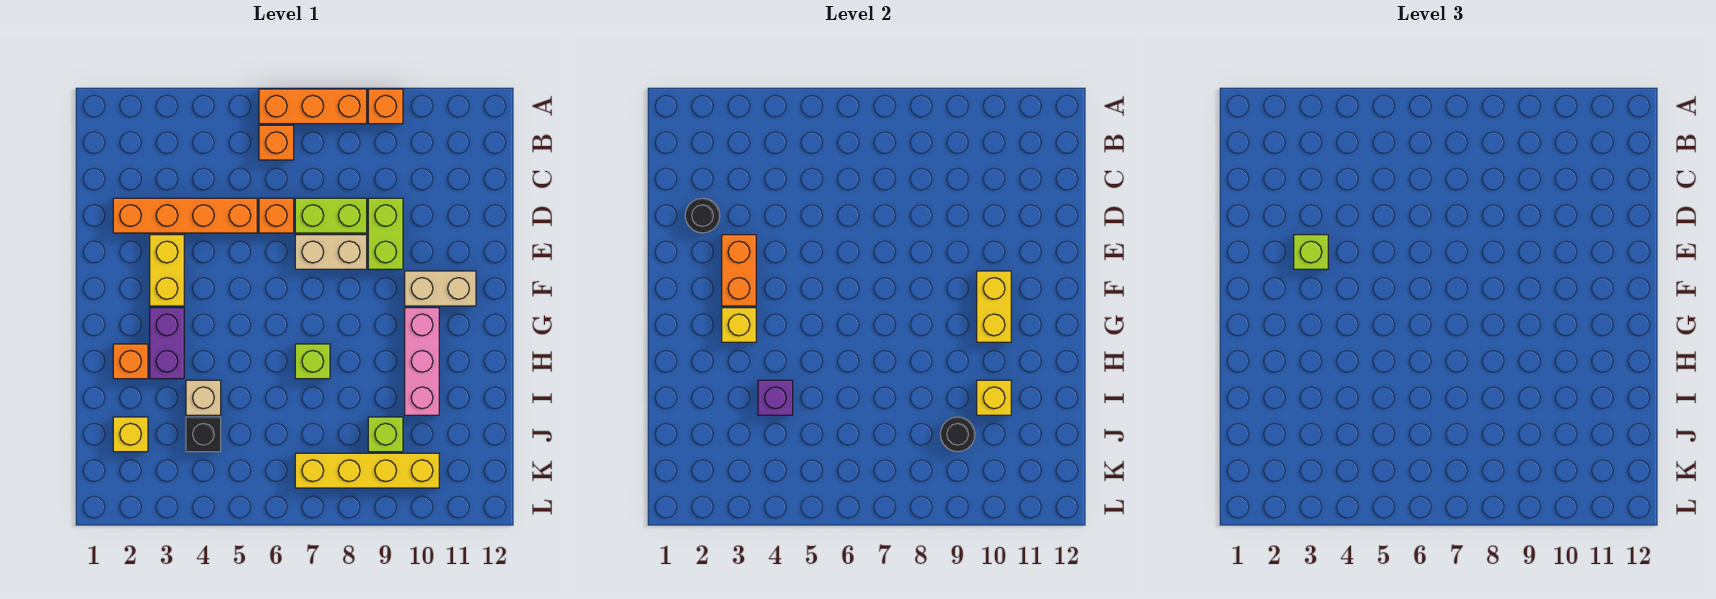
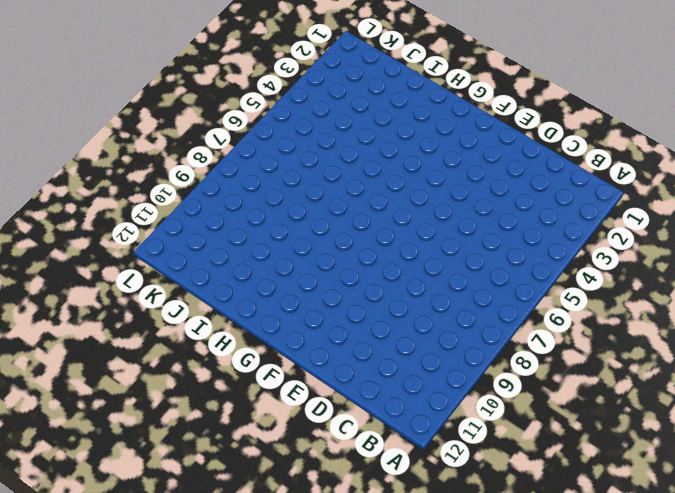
none -> orange brick A6:A8 level 1
none -> orange brick A9 level 1
none -> orange brick B6 level 1

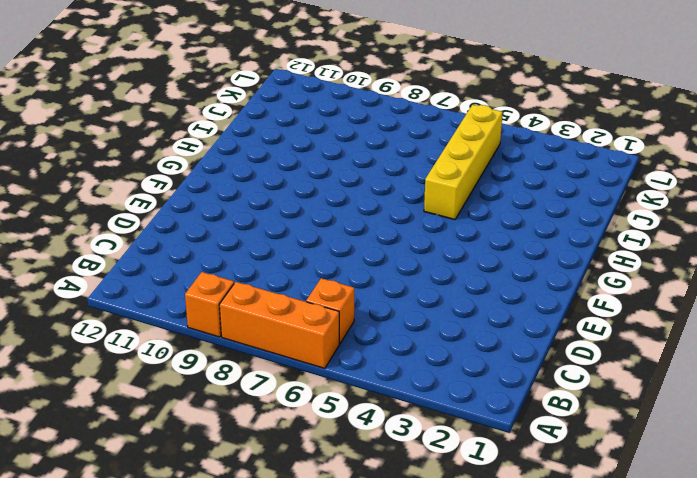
yellow brick H5:K5 level 1 -> yellow brick K7:K10 level 1
none -> orange brick D2:D5 level 1
none -> orange brick D6 level 1
none -> lime brick D7:D8 level 1

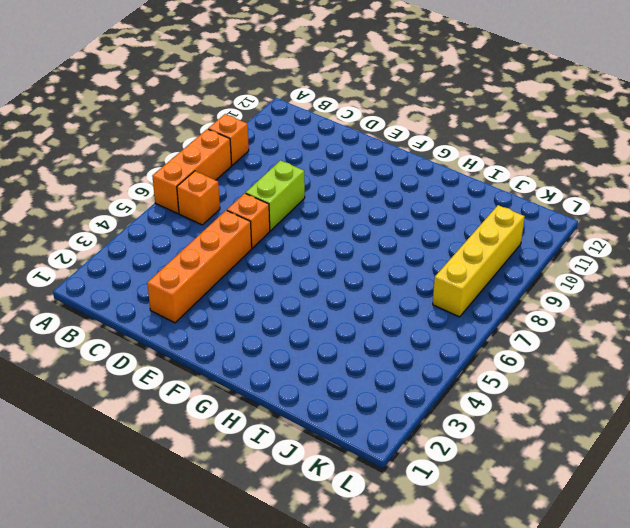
none -> lime brick D9:E9 level 1
none -> yellow brick E3:F3 level 1
none -> tan brick E7:E8 level 1

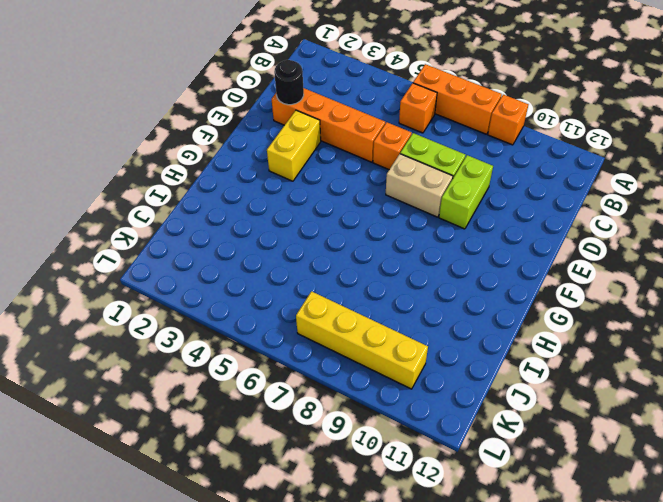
none -> tan brick F10:F11 level 1
none -> purple brick G3:H3 level 1
none -> pink brick G10:I10 level 1

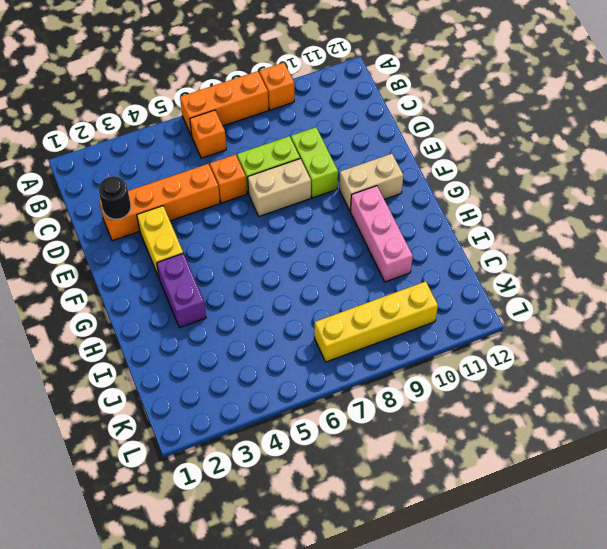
none -> orange brick H2 level 1
none -> lime brick H7 level 1
none -> tan brick I4 level 1

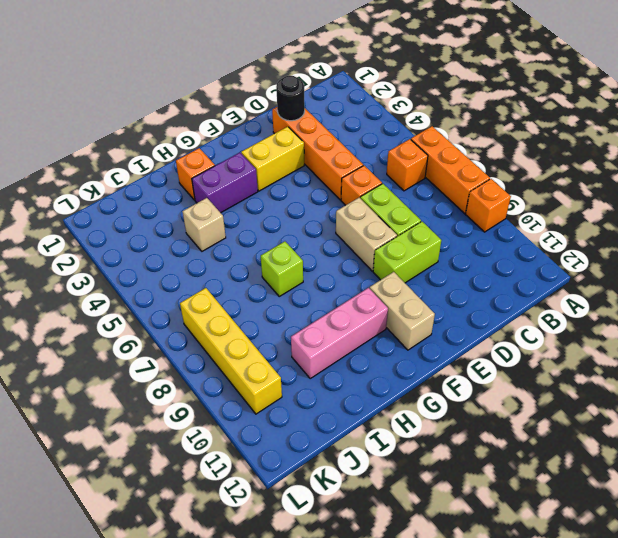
none -> yellow brick J2 level 1
none -> black brick J4 level 1
none -> lime brick J9 level 1

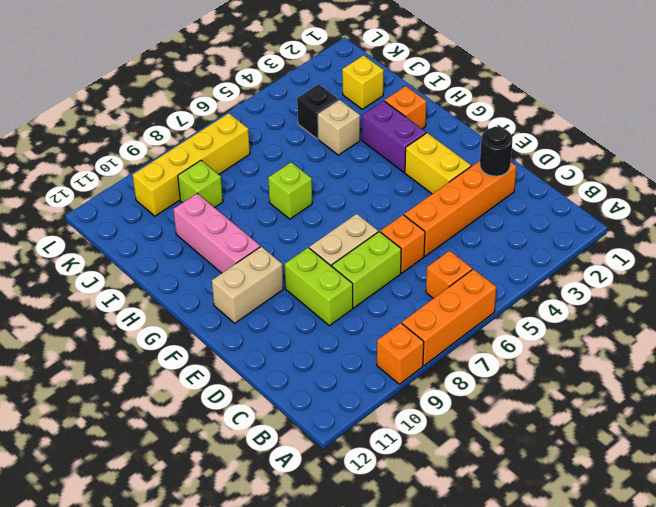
none -> orange brick E3:F3 level 2
none -> yellow brick F10:G10 level 2
none -> yellow brick G3 level 2

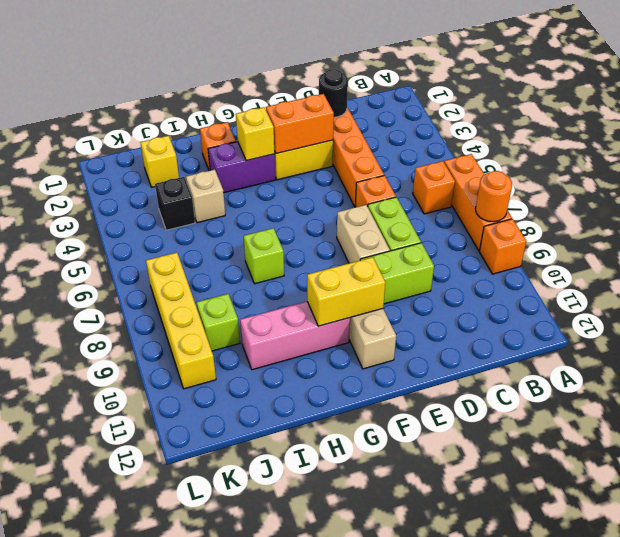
orange round brick A8 level 2 -> none
none -> purple brick I4 level 2
none -> yellow brick I10 level 2
none -> black round brick J9 level 2

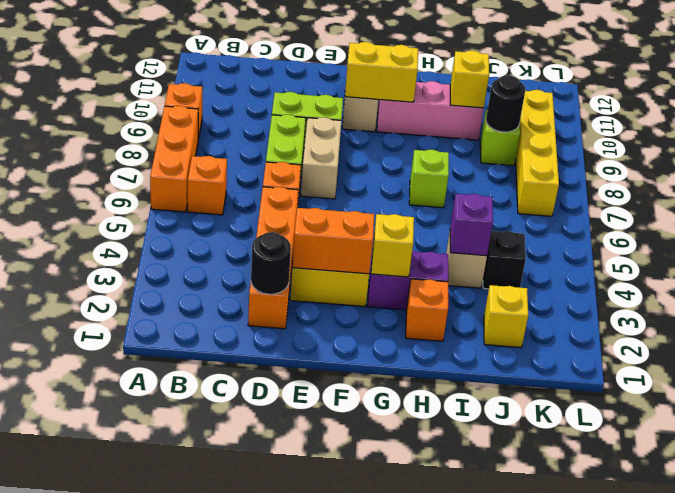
none -> lime brick E3 level 3

